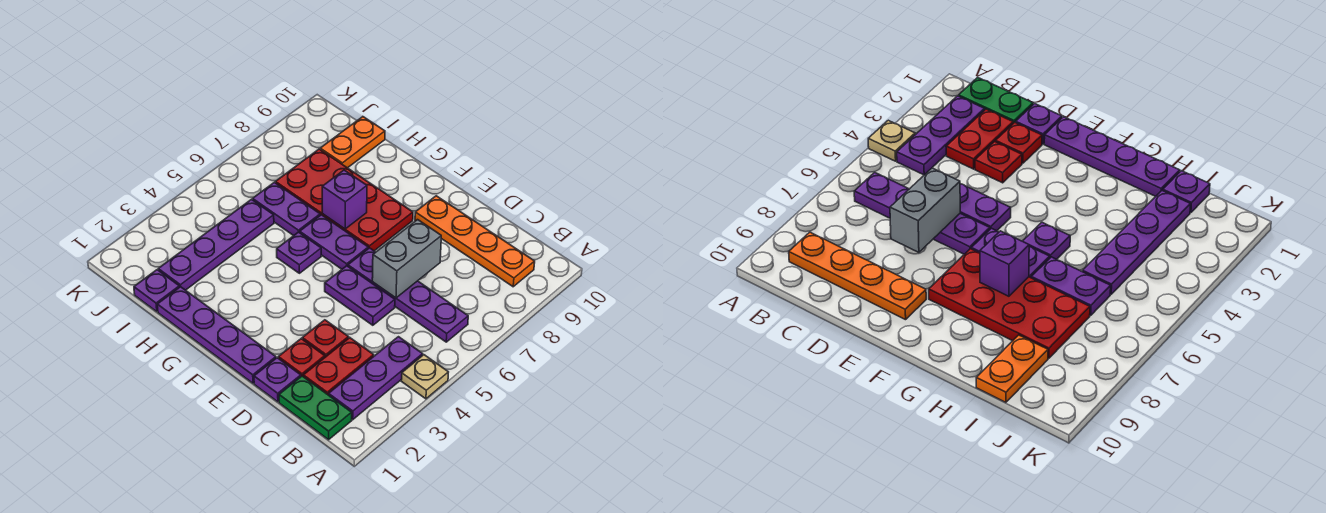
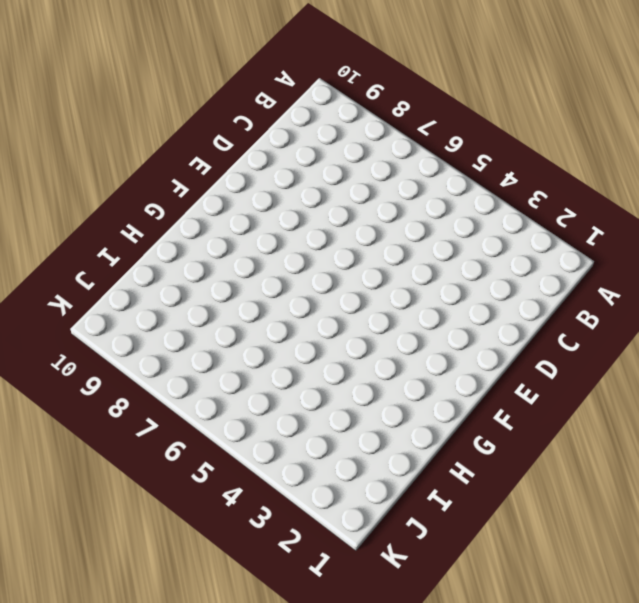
none -> tan plate A4 level 1
none -> green plate B1:C1 level 1
none -> purple plate B2:B4 level 1

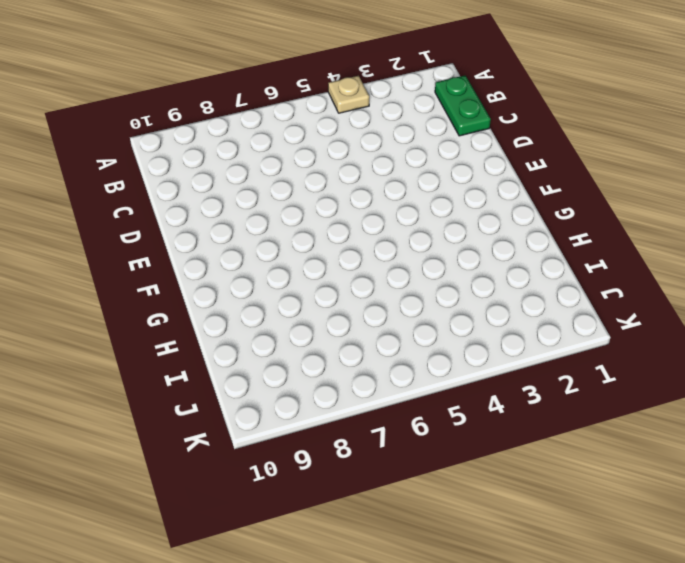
none -> purple plate B2:B4 level 1
none -> purple plate B6:E6 level 1
none -> orange plate B9:E9 level 1

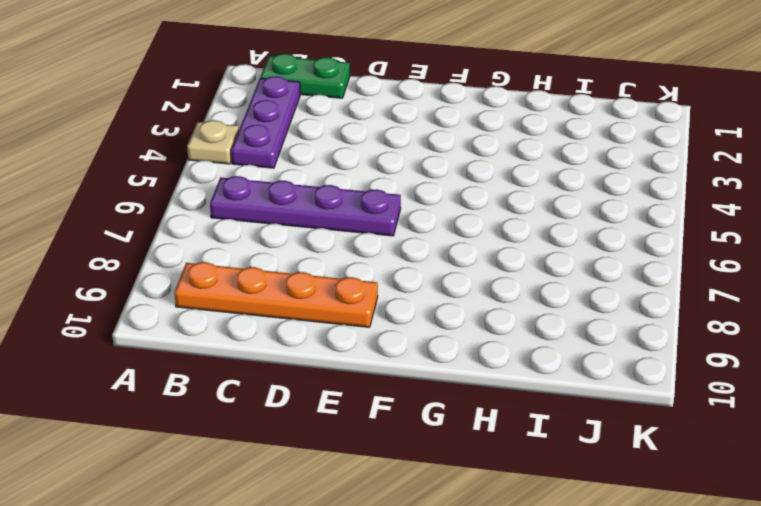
none -> red plate C2:C3 level 1
none -> purple plate D1 level 1
none -> red plate D2 level 1

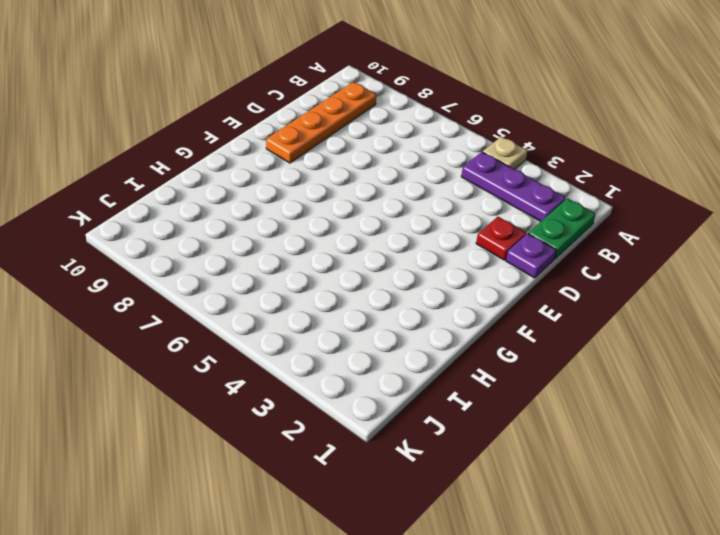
none -> purple plate B6:E6 level 1
none -> red plate C2:C3 level 1
none -> red plate D3 level 1

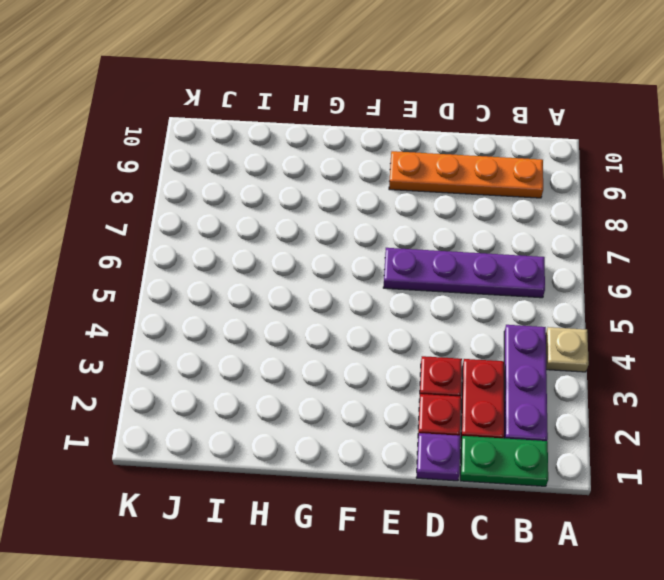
none -> purple plate D5:E5 level 1
none -> purple plate E1:H1 level 1
none -> purple plate F6:G6 level 1

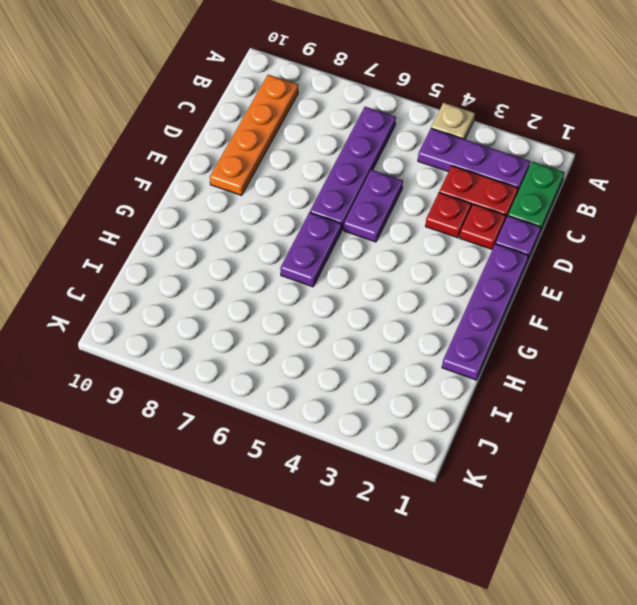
none -> red plate F7:I8 level 1
none -> purple plate G5 level 1
none -> purple plate H6:I6 level 1

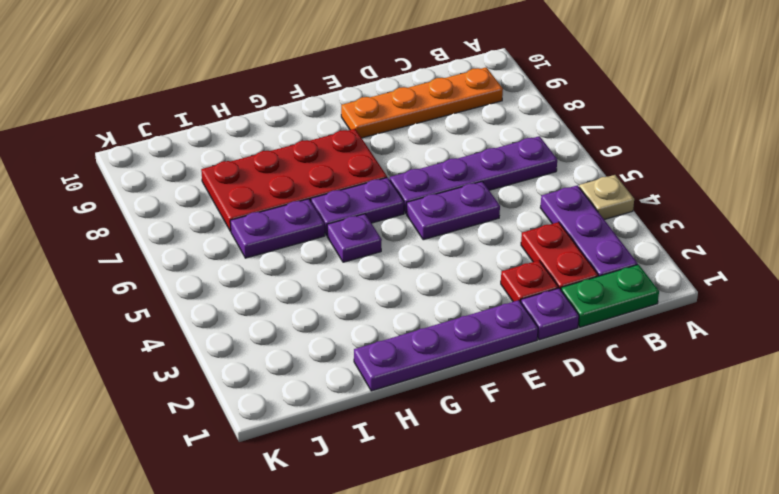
none -> red plate D3 level 1
none -> purple plate I1 level 1
none -> purple plate I2:I5 level 1

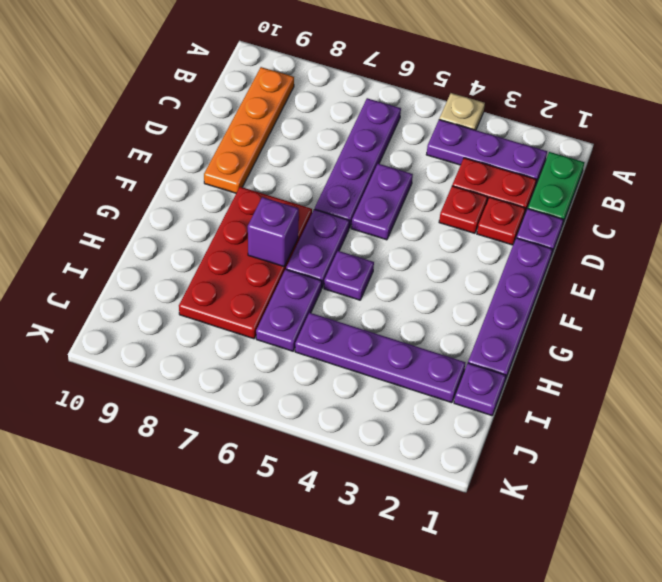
none -> orange plate I9:I10 level 1
none -> grey brick D6:D7 level 2

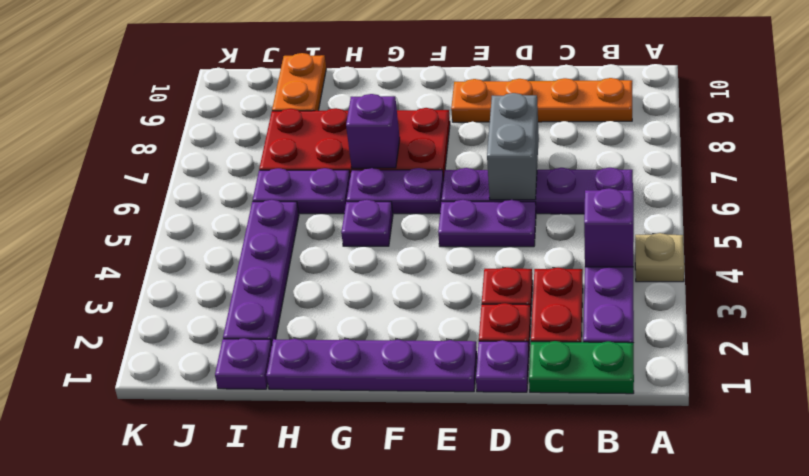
purple brick B4 level 2 -> none

